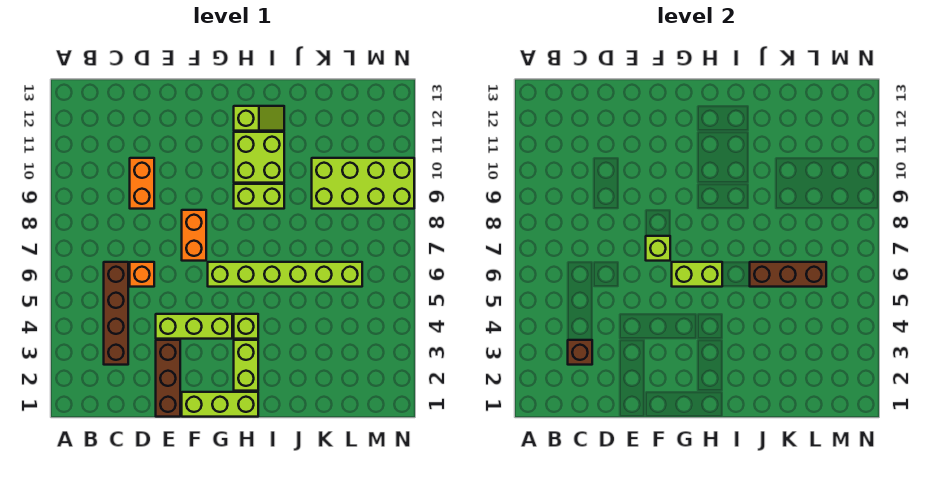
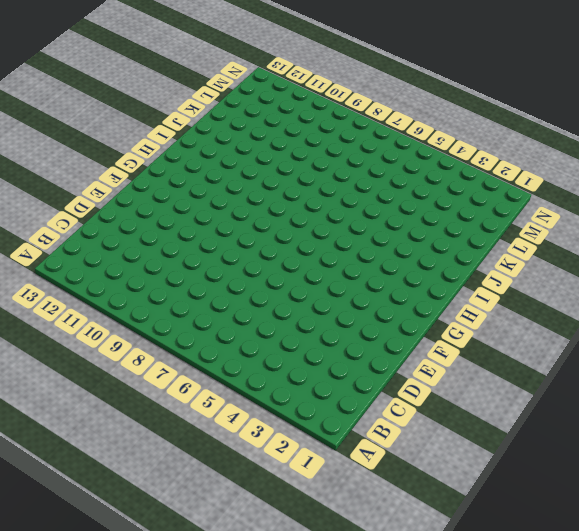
none -> brown brick C3:C6 level 1
none -> orange brick D6 level 1
none -> orange brick D9:D10 level 1

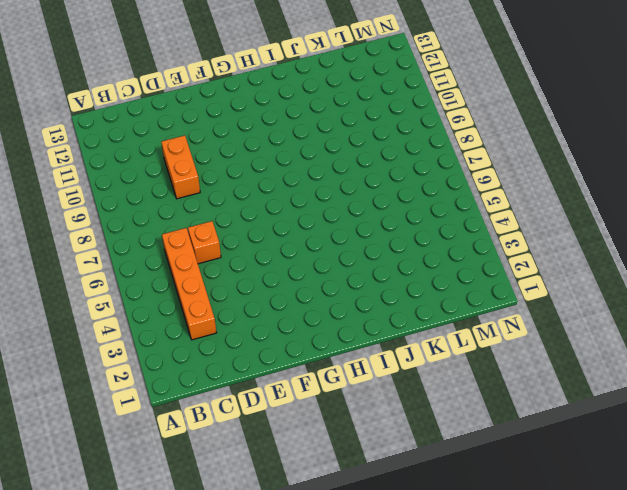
orange brick C3:C6 level 1 -> brown brick C3:C6 level 1
none -> brown brick E1:E3 level 1
none -> lime brick E4:G4 level 1
none -> lime brick F1:H1 level 1

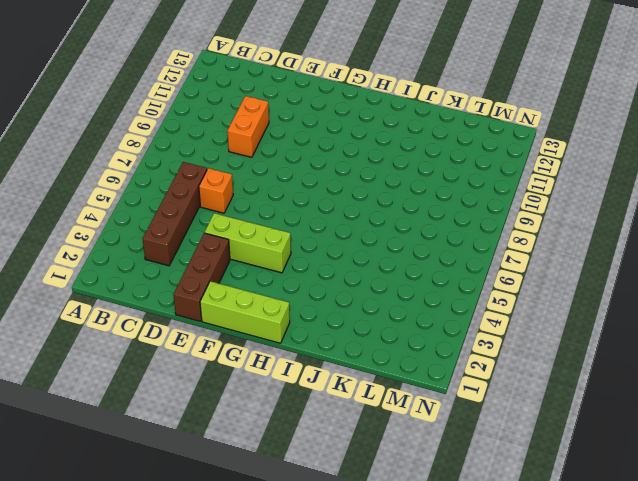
none -> orange brick F7:F8 level 1
none -> lime brick G6:L6 level 1
none -> lime brick H2:H3 level 1

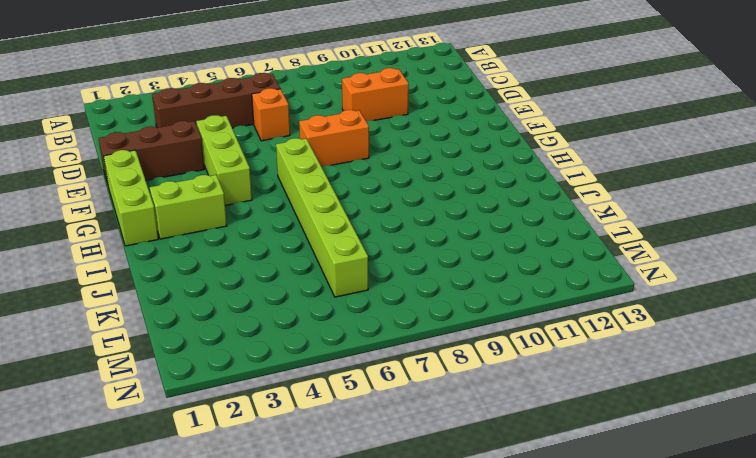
none -> lime brick H4 level 1
none -> lime brick H9:I9 level 1
none -> lime brick H10:I11 level 1

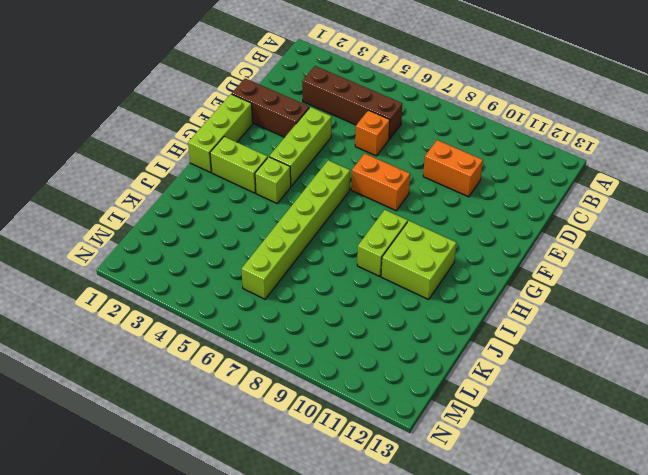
none -> lime slope H12:I12 level 1 top H
none -> lime brick K9:N10 level 1
none -> brown brick C3 level 2

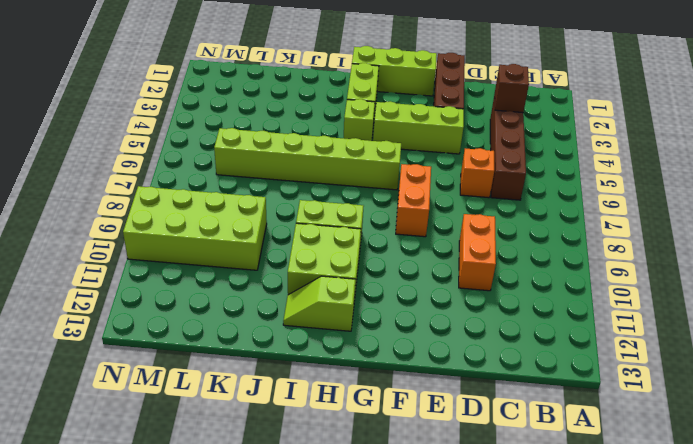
none -> lime brick F7 level 2
none -> lime brick G6:H6 level 2
none -> brown brick J6:L6 level 2

